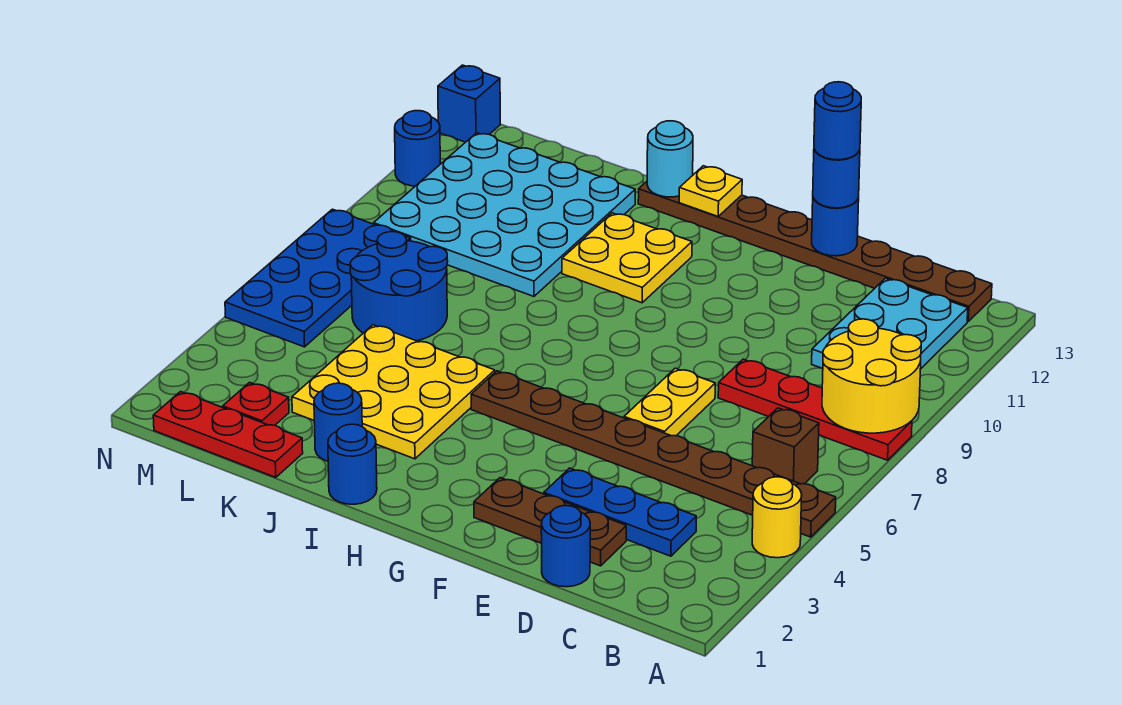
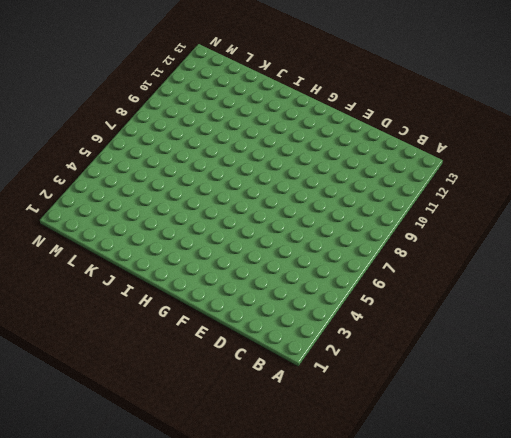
none -> yellow round brick A4 level 1
none -> brown plate A5:H5 level 1
none -> red plate A8:D8 level 1

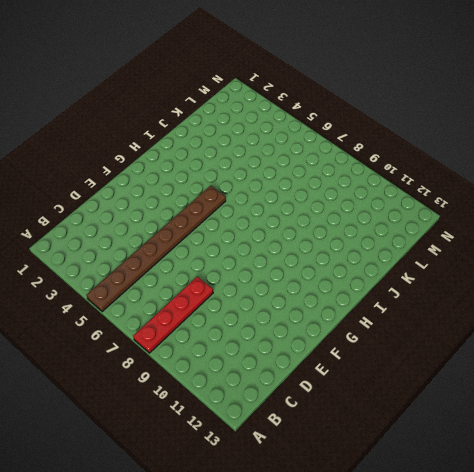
none -> yellow round brick A4 level 1
none -> brown brick B6 level 1
none -> cyan plate B10:C12 level 1

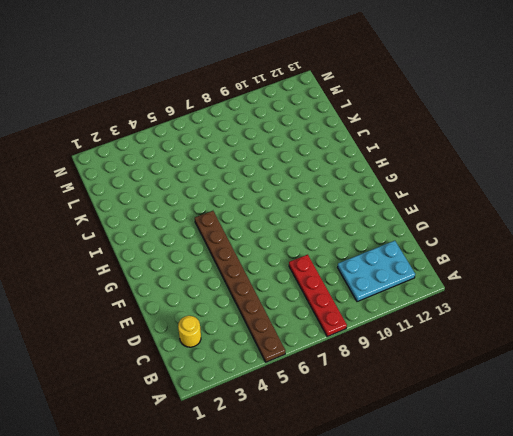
yellow round brick C2 level 1 -> yellow round brick A4 level 1
none -> brown brick B6 level 1
none -> brown plate B13:I13 level 1
none -> blue plate C3:E3 level 1

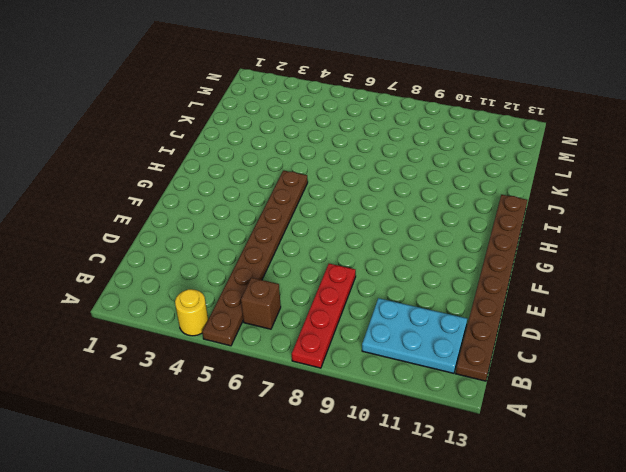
none -> blue plate C3:E3 level 1
none -> blue round brick D1 level 1
none -> brown plate D2:F2 level 1

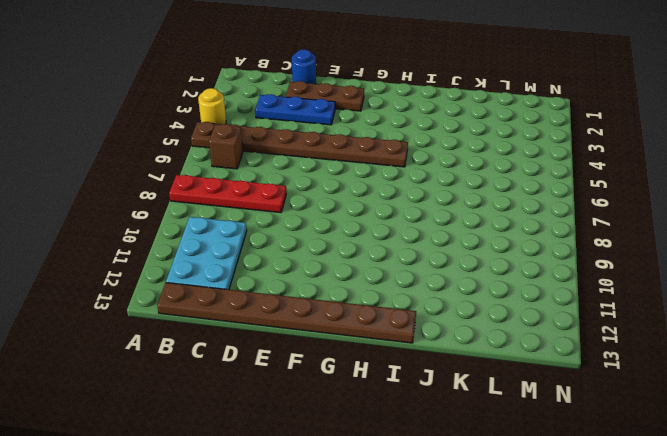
none -> yellow plate E6:E7 level 1
none -> yellow plate H10:I11 level 1
none -> blue round brick I1 level 1

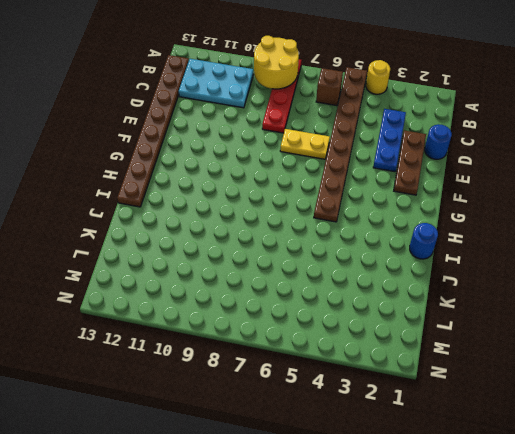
none -> yellow plate H10:I11 level 1
none -> yellow plate I3:K5 level 1
none -> blue round brick J2 level 1

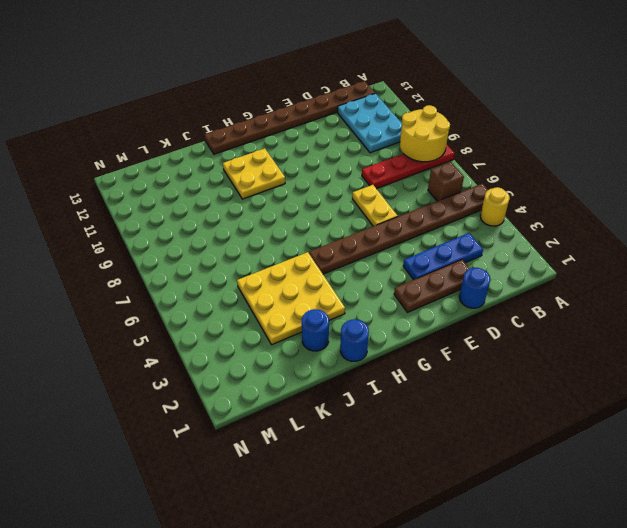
none -> cyan plate J9:M12 level 1
none -> red plate K1:M1 level 1
none -> blue round brick K6:L7 level 1

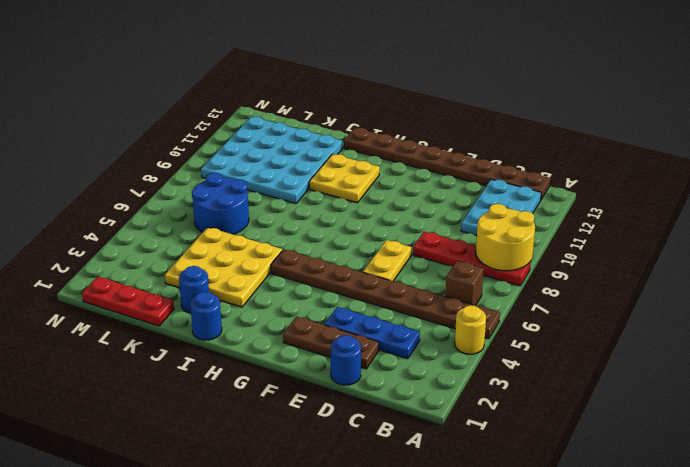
none -> red plate L2 level 1
none -> blue plate M5:N8 level 1
none -> blue round brick N11 level 1

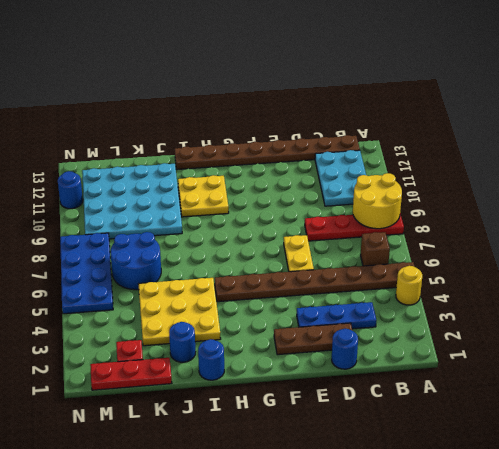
none -> blue brick N13 level 1
none -> blue round brick E13 level 2
none -> yellow plate H13 level 2

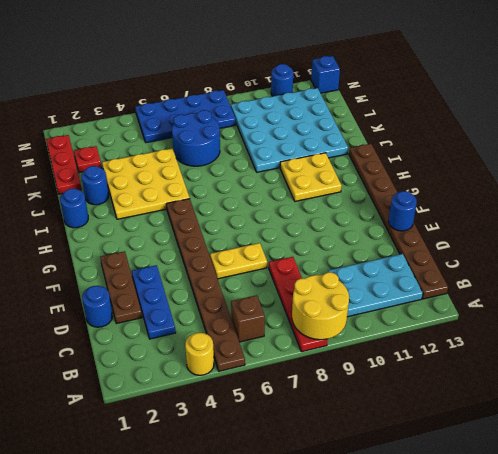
none -> yellow plate H13 level 2
none -> cyan round brick I13 level 2
none -> blue round brick E13 level 3

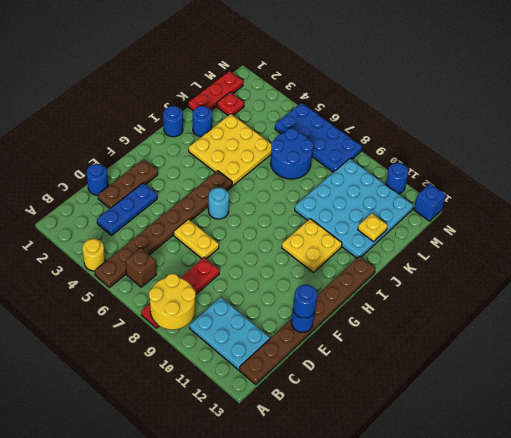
cyan round brick G6 level 1 -> cyan round brick I13 level 2
yellow plate K12 level 2 -> yellow plate H13 level 2
none -> blue round brick E13 level 4

